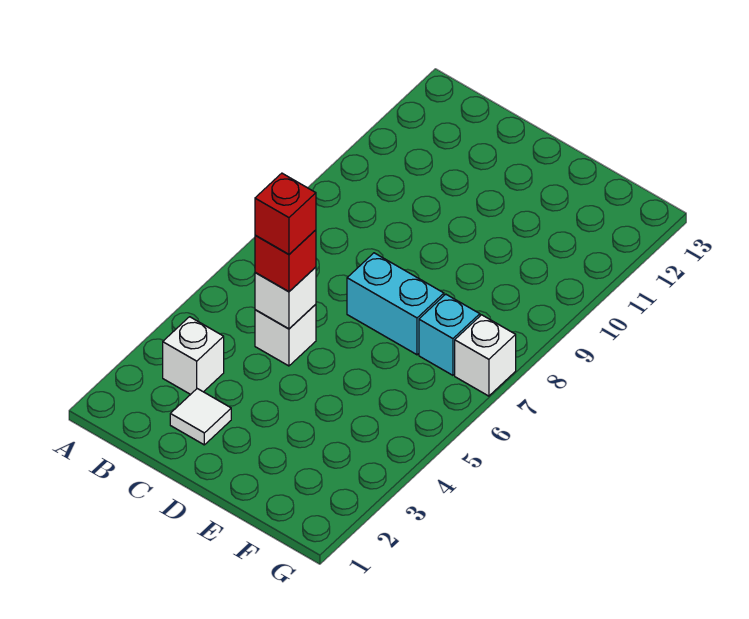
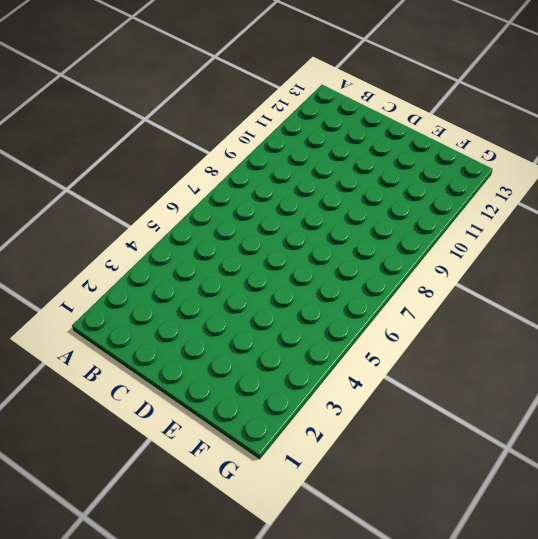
none -> white brick B3 level 1
none -> white tile C2 level 1

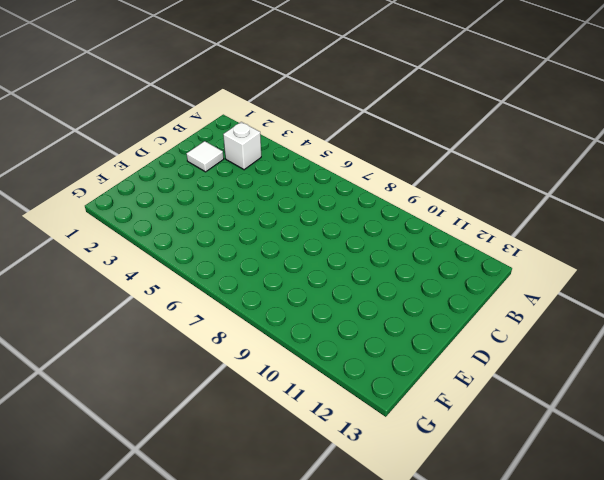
none -> white brick C5 level 1
none -> cyan brick D7:E7 level 1

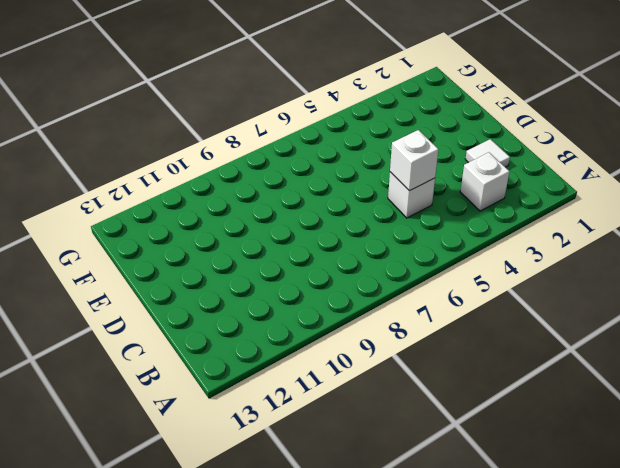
none -> cyan brick D7:E7 level 1
none -> cyan brick F7 level 1

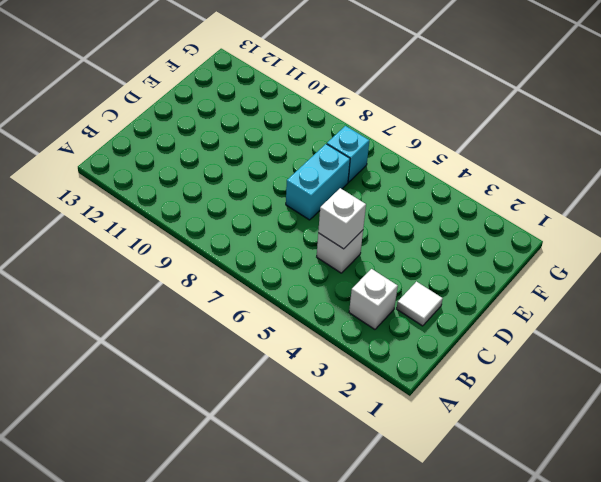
none -> white brick G7 level 1
none -> red brick C5 level 3

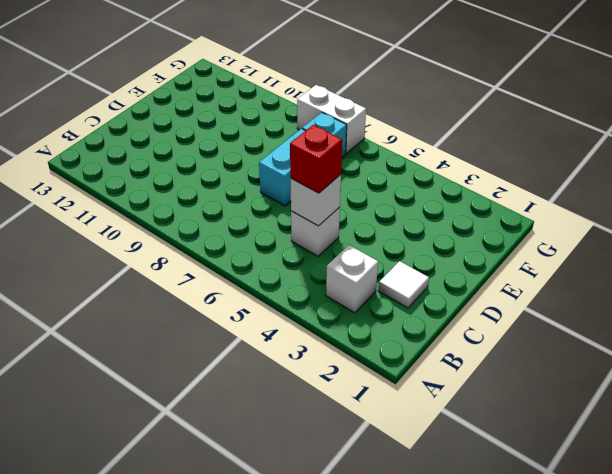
white brick G7:G8 level 1 -> white brick G7 level 1
none -> red brick C5 level 4

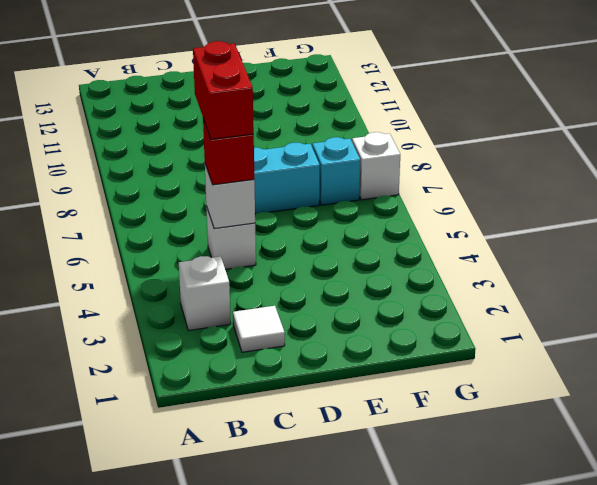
red brick C5:C6 level 4 -> red brick C5 level 4

